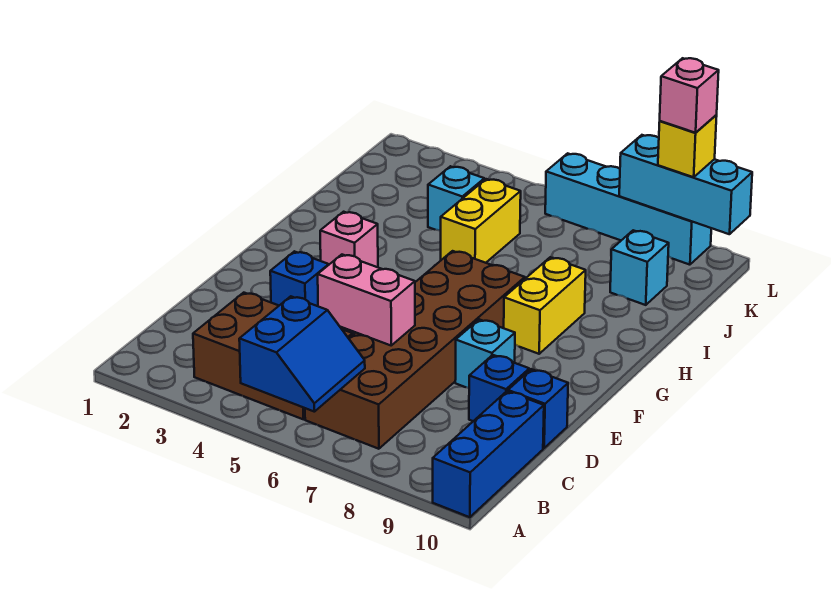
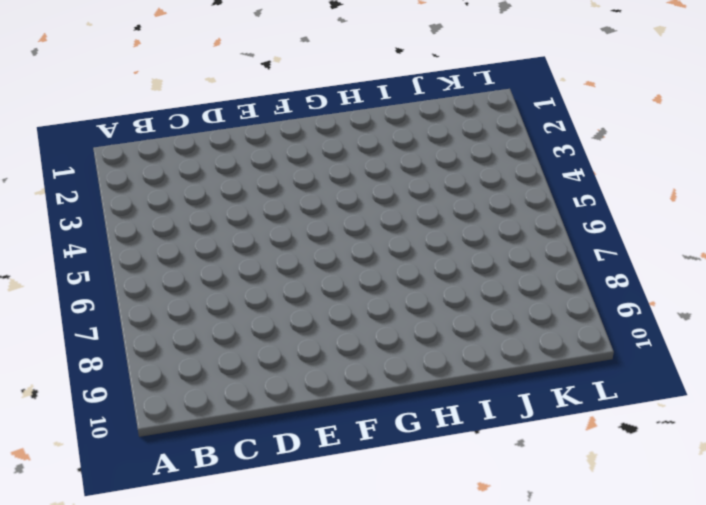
none -> blue brick A10:C10 level 1
none -> brown brick B3:C5 level 1
none -> brown brick B6:G7 level 1

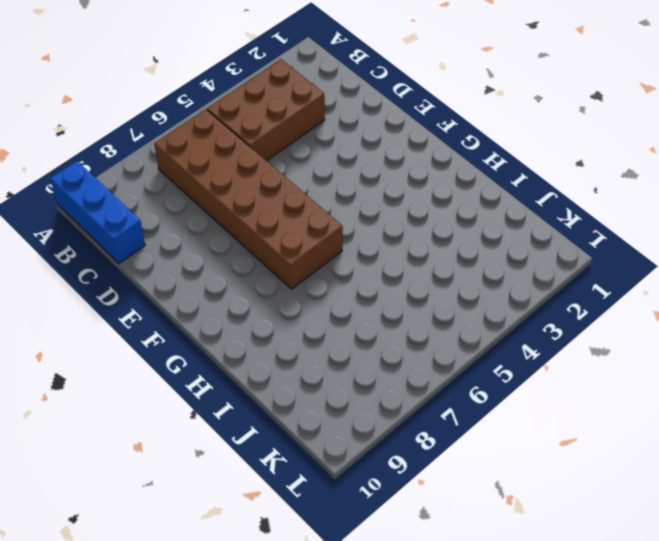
none -> blue brick D9 level 1
none -> blue brick D10 level 1
none -> blue brick E3 level 1

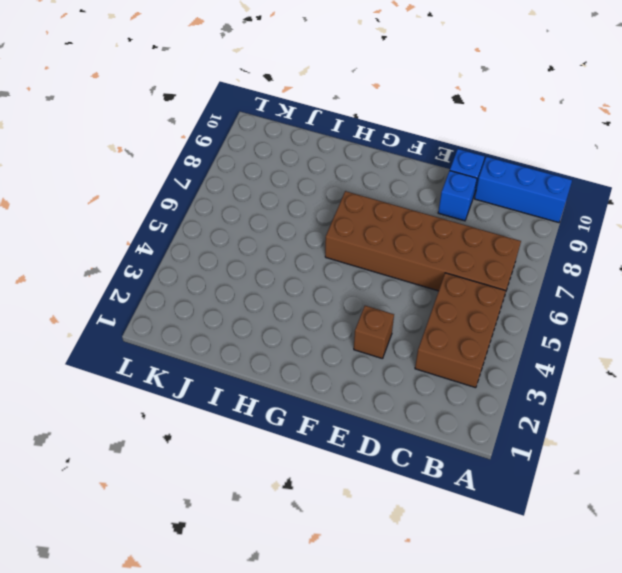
brown brick E3 level 1 -> blue brick E3 level 1
none -> cyan brick E8 level 1
none -> pink brick G3 level 1
none -> yellow brick G8:H8 level 1

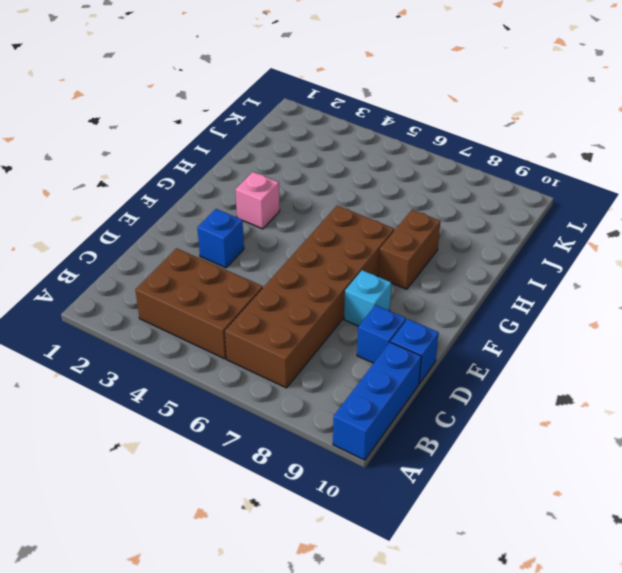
brown brick G8:H8 level 1 -> yellow brick G8:H8 level 1
none -> yellow brick I5:J5 level 1
none -> cyan brick J4 level 1
none -> cyan brick J9 level 1

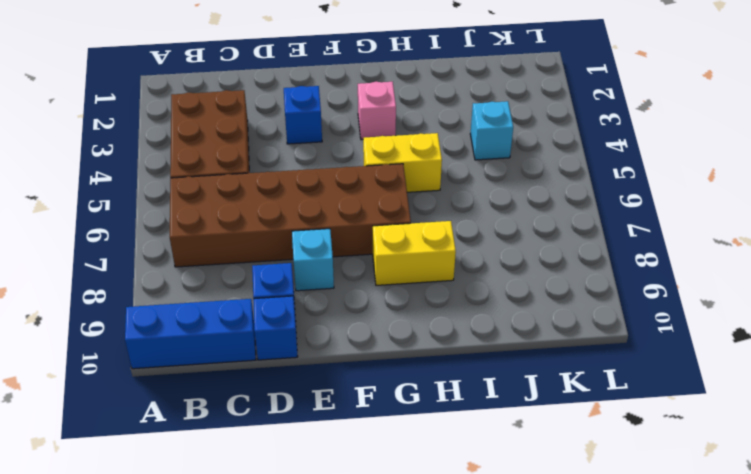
yellow brick G5:H5 level 1 -> yellow brick I5:J5 level 1
none -> cyan brick J9 level 1
none -> cyan brick L6:L9 level 1
none -> blue slope A5:B6 level 2 top 5

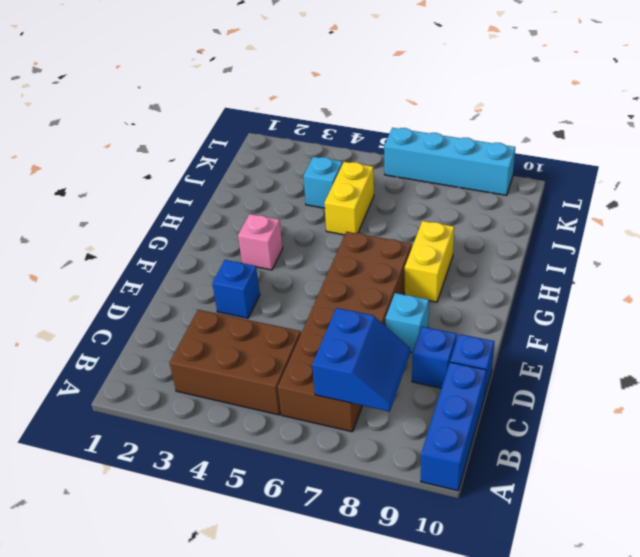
blue slope B7:C8 level 2 top 7 -> blue slope A5:B6 level 2 top 5
none -> cyan brick J9 level 1
none -> pink brick D5:D6 level 2
none -> cyan brick L8:L10 level 2

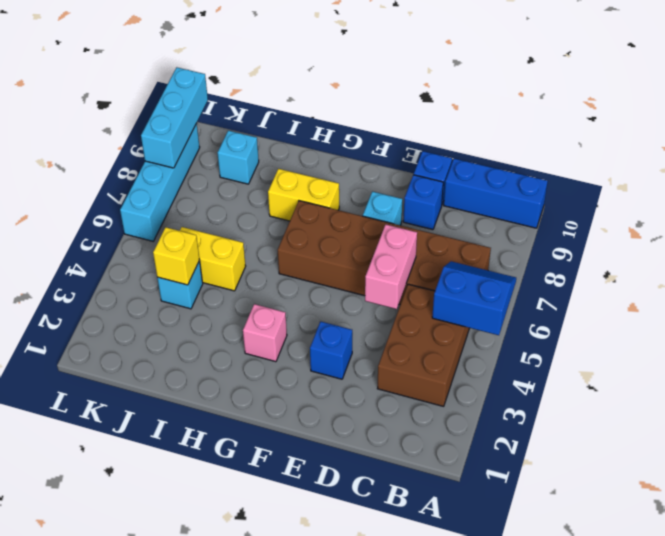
yellow brick J4 level 2 -> yellow brick L9 level 3
none -> pink brick L9 level 4

